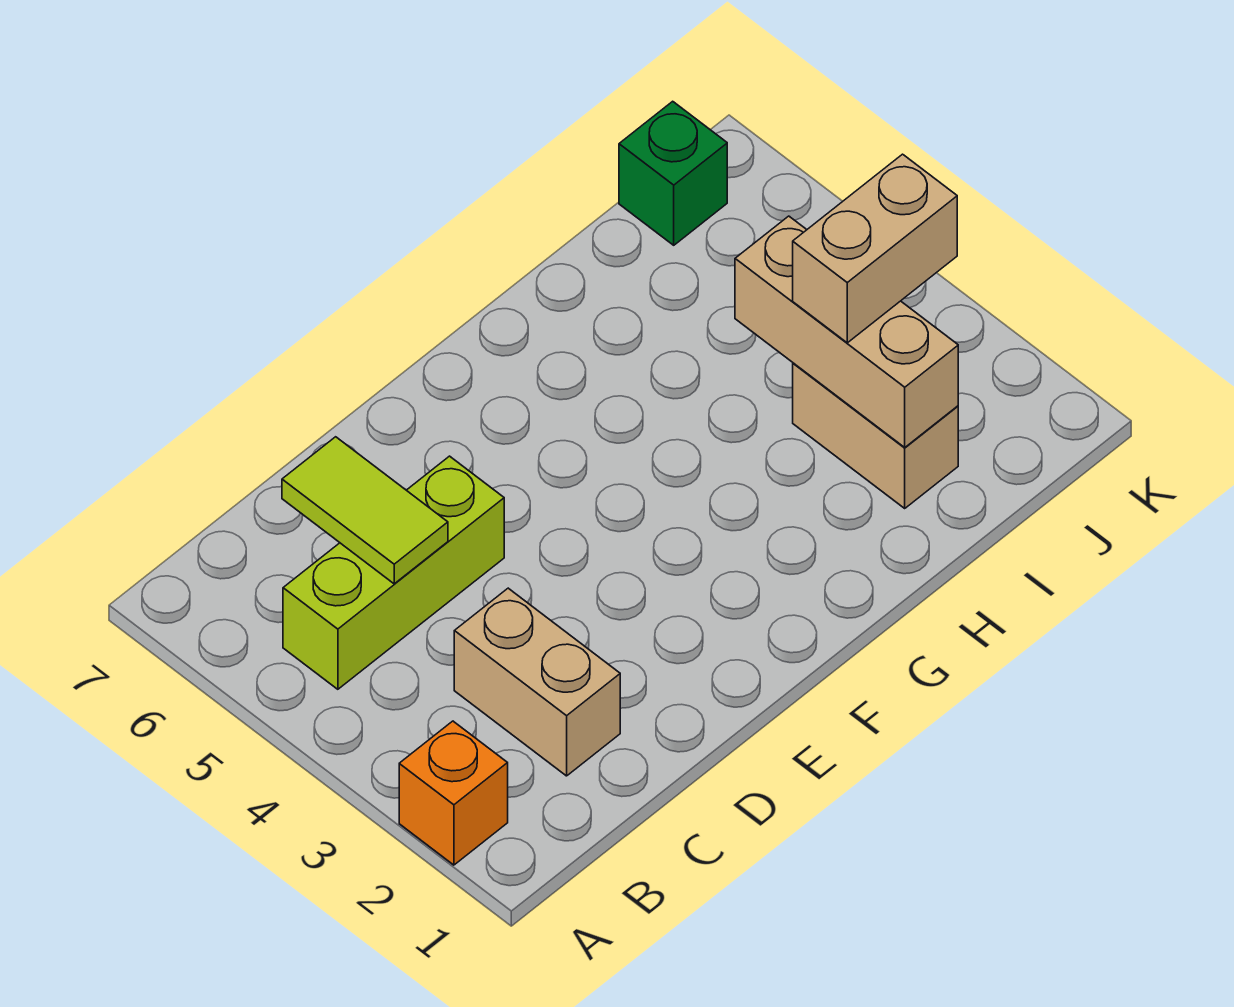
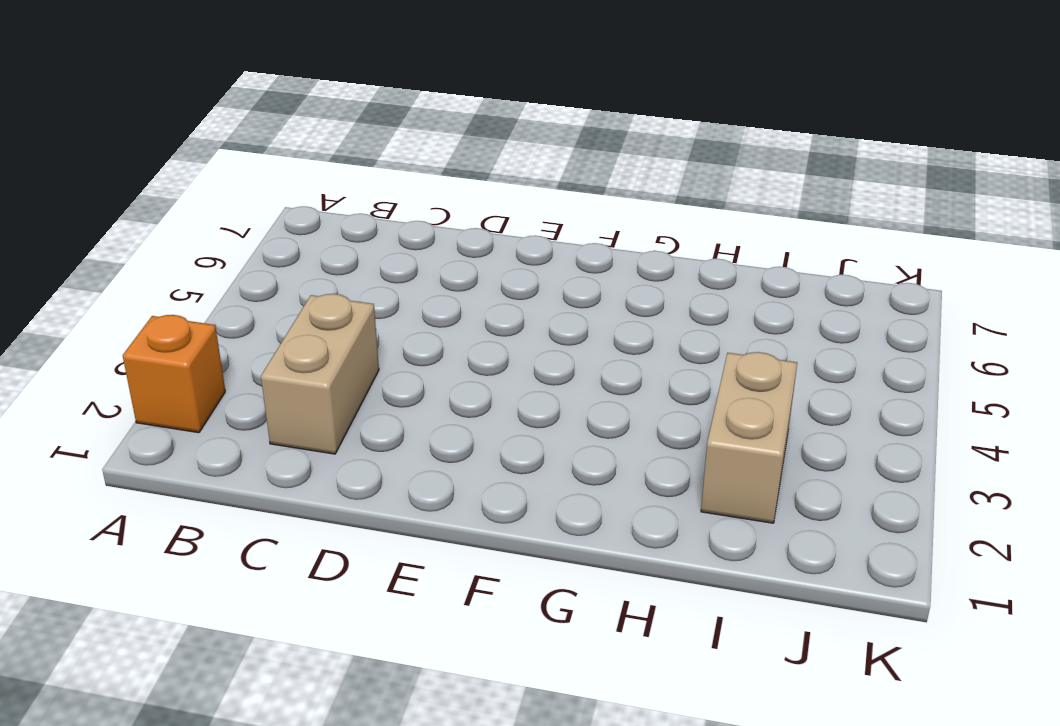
none -> lime brick B5:D5 level 1
none -> green brick J7 level 1

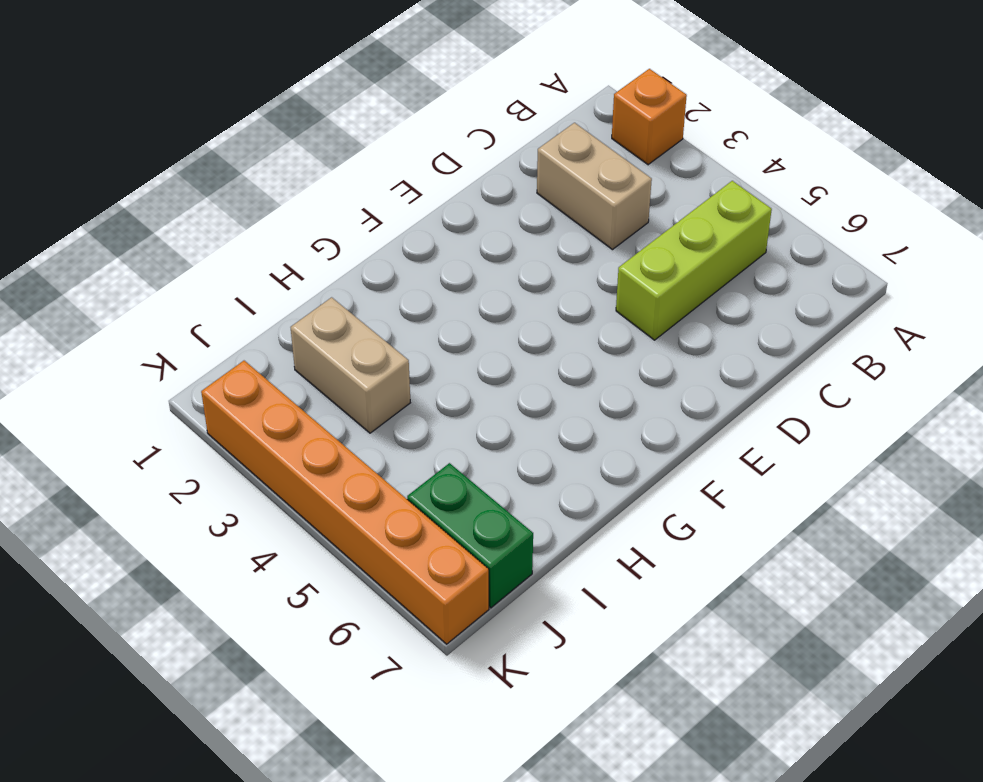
green brick J6:J7 level 1 -> green brick J7 level 1
orange brick K2:K7 level 1 -> none
none -> lime tile C5:C6 level 2
none -> tan brick I2:I4 level 2

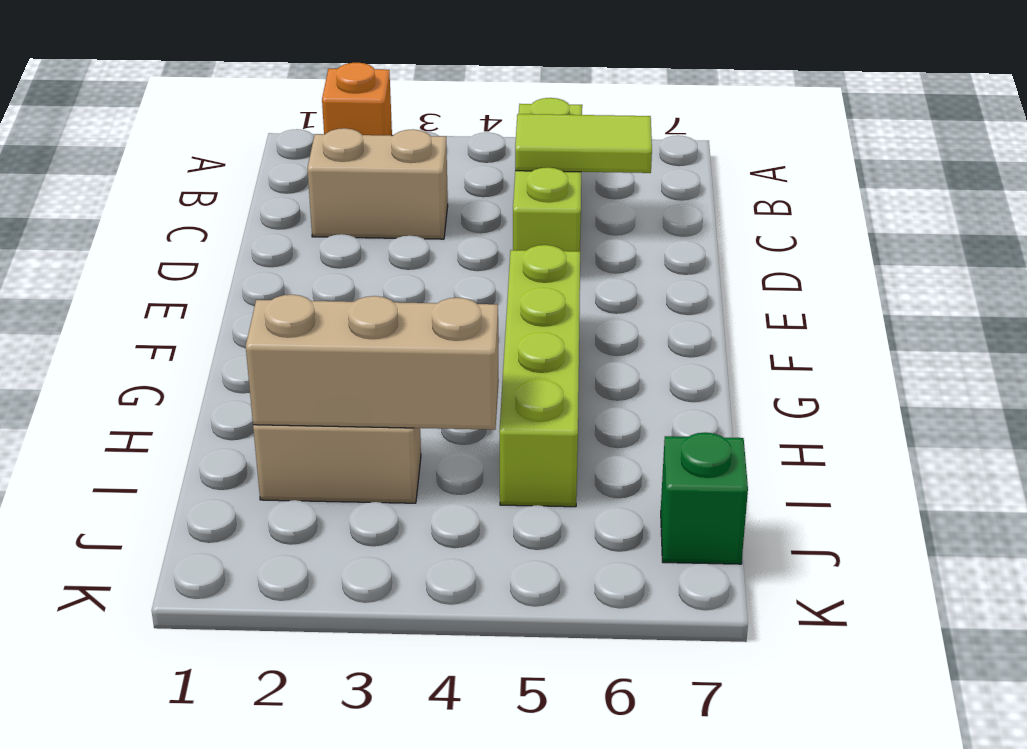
lime brick F5:I5 level 1 -> none
none -> tan brick I3:J3 level 3

